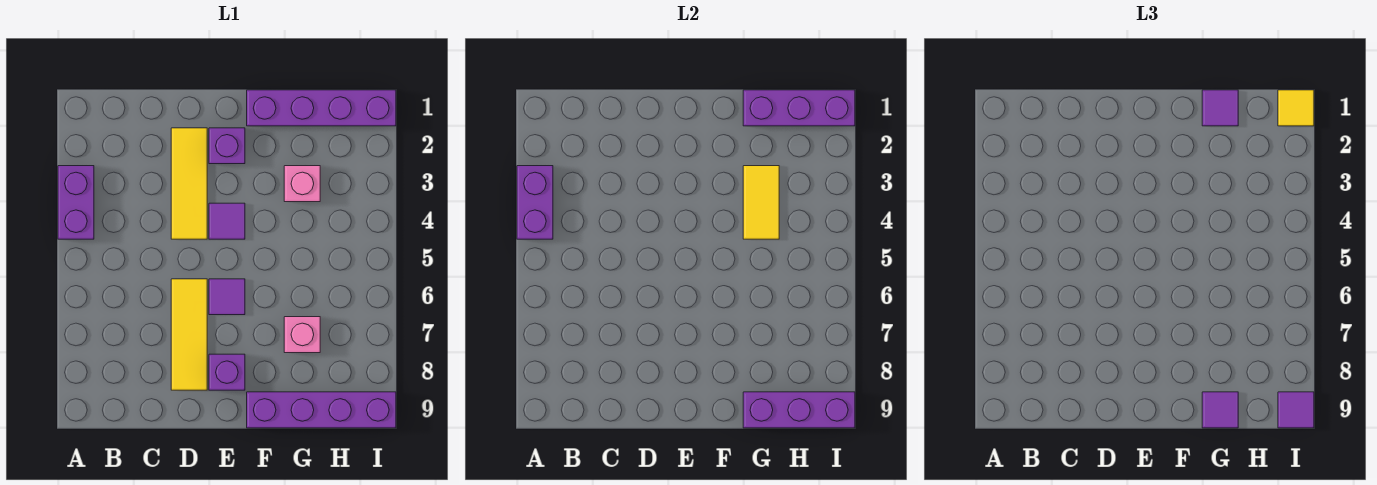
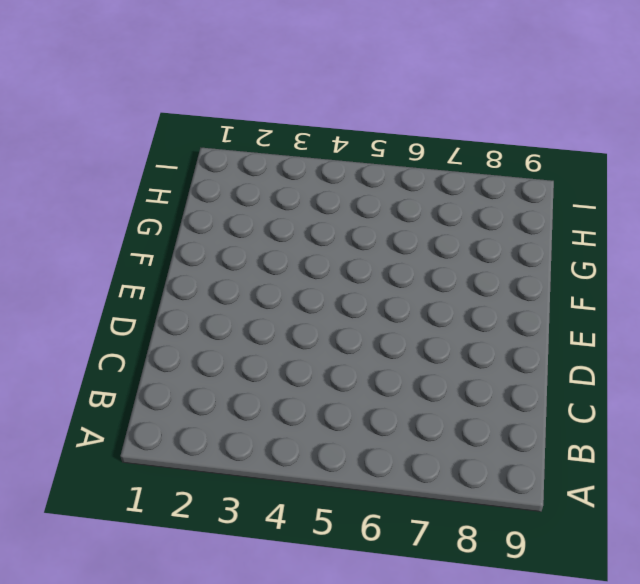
none -> purple brick A3:A4 level 1
none -> yellow tile D2:D4 level 1
none -> yellow tile D6:D8 level 1

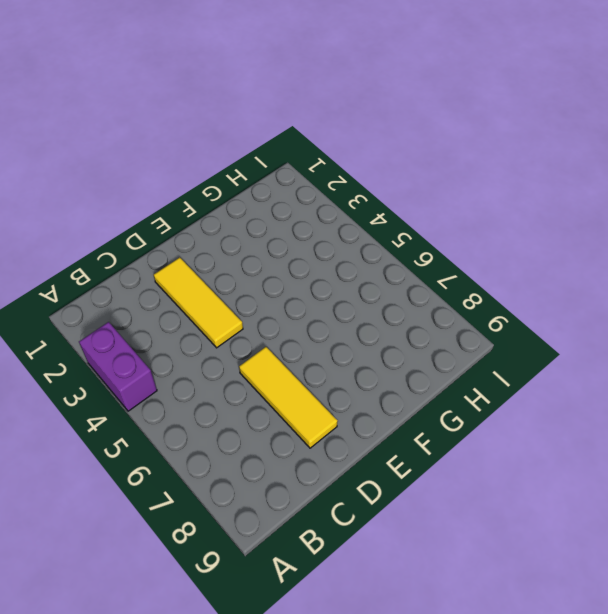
none -> purple brick E2 level 1
none -> purple tile E4 level 1
none -> purple tile E6 level 1

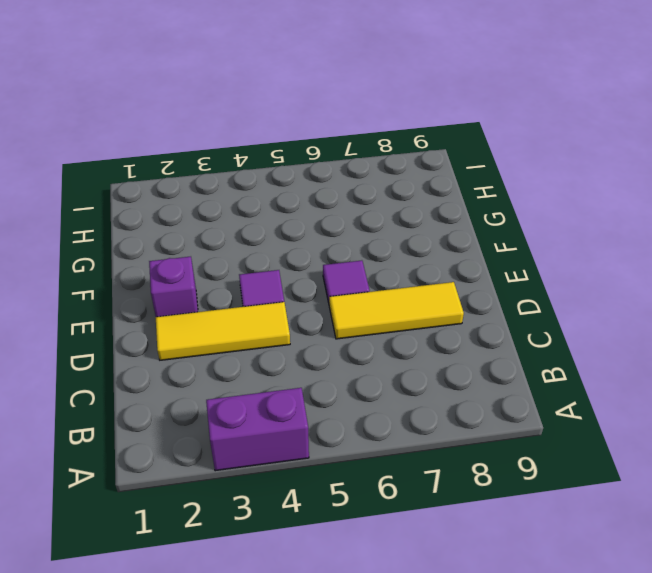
none -> purple brick E8 level 1
none -> purple brick F1:I1 level 1
none -> purple brick F9:I9 level 1

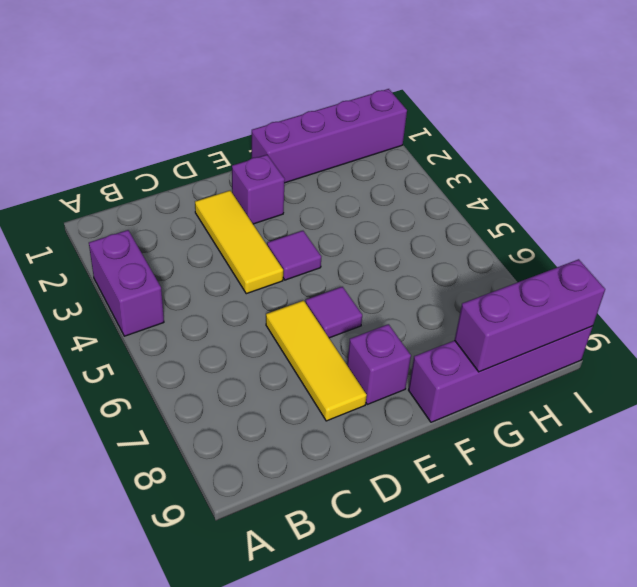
none -> pink brick G3 level 1
none -> pink brick G7 level 1
none -> purple brick A3:A4 level 2

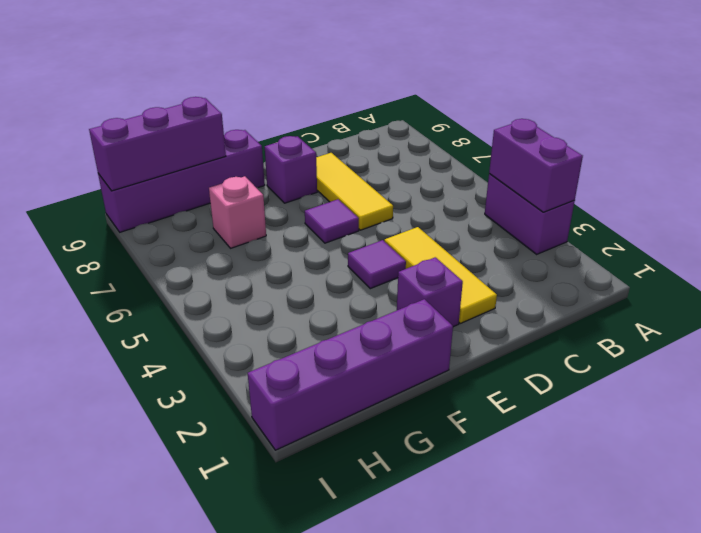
none -> pink brick G3 level 1
none -> purple brick G1:I1 level 2
none -> yellow tile G3:G4 level 2

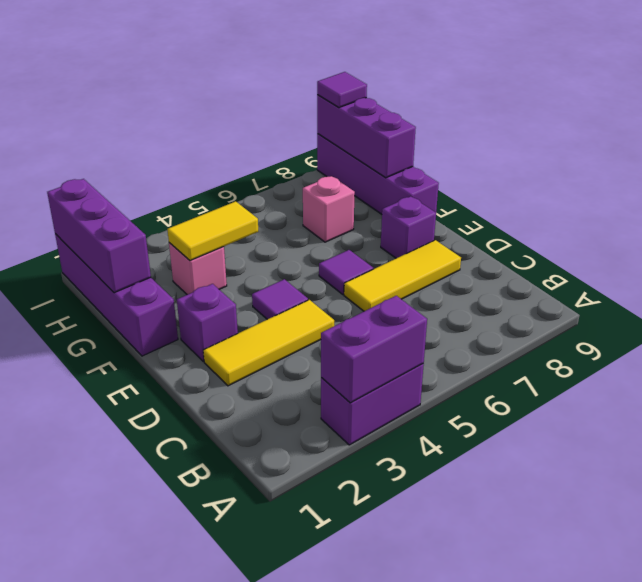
none -> purple tile G1 level 3
none -> purple tile G9 level 3
none -> yellow tile I1 level 3

